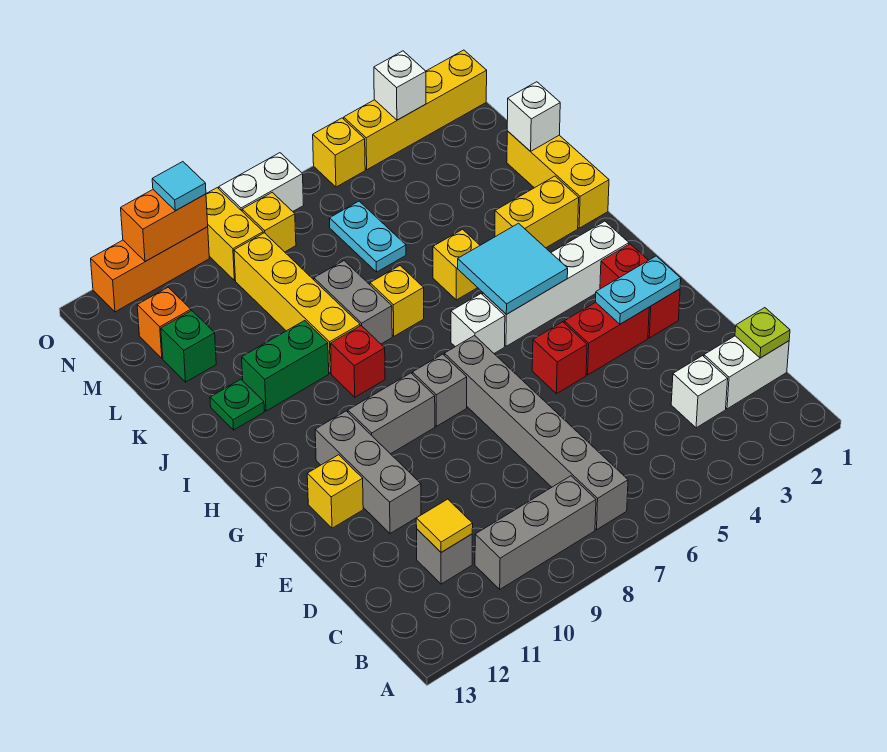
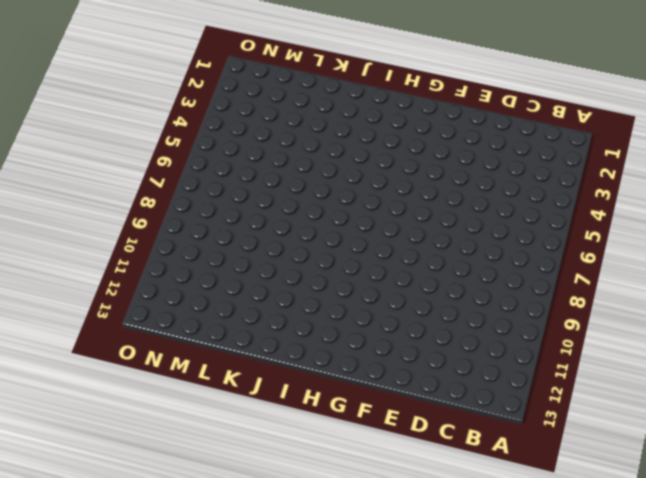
none -> grey brick B7:G7 level 1
none -> grey brick B8:B10 level 1
none -> white brick C1:C2 level 1
none -> white brick C3 level 1

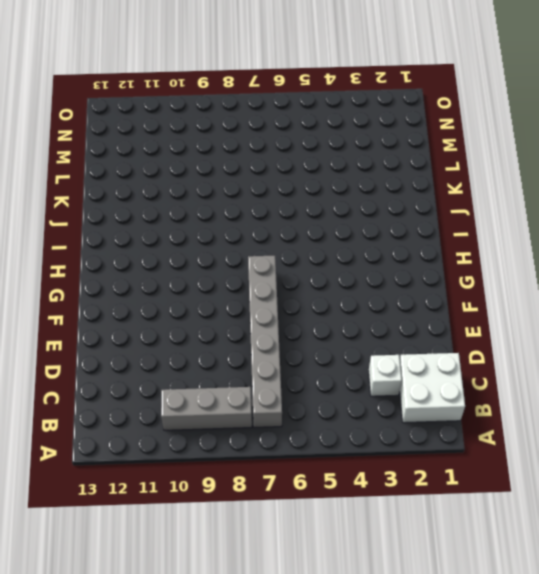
white brick B1:C2 level 1 -> white brick C1:C2 level 1
none -> grey brick C11 level 1
none -> grey brick E11:G11 level 1
none -> red brick F2:G2 level 1
none -> red brick F3:F4 level 1

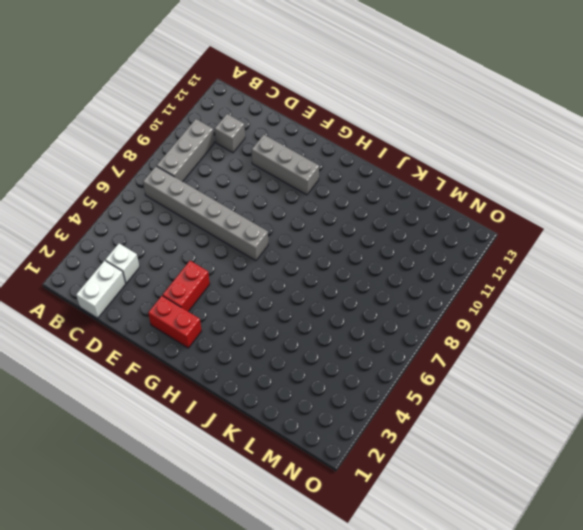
none -> red brick F5 level 1
none -> yellow brick F12 level 1
none -> grey brick G8 level 1
none -> grey brick G9:G10 level 1

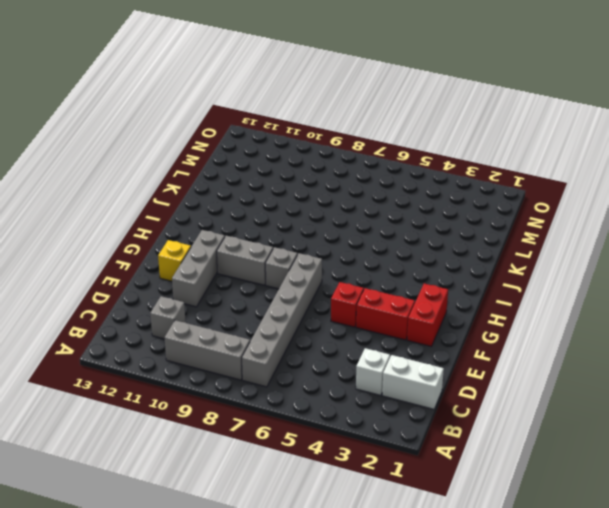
none -> white brick H2:H5 level 1
none -> white brick H6 level 1
none -> red brick I9 level 1
none -> yellow brick J1:L1 level 1

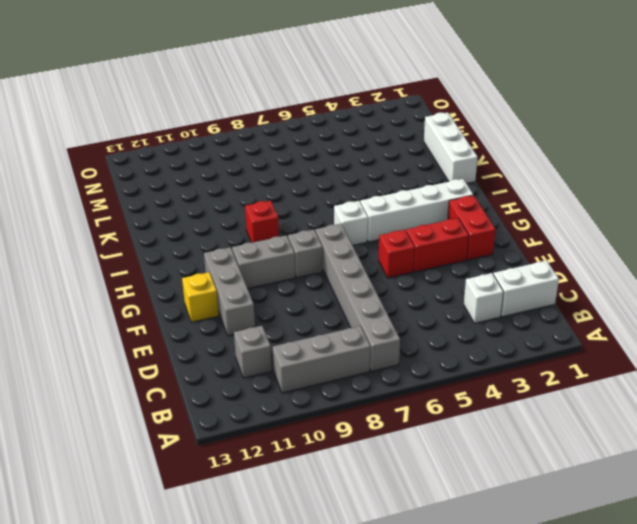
white brick J1:L1 level 1 -> yellow brick J1:L1 level 1
none -> yellow brick J2:J3 level 1
none -> yellow brick J5 level 1
none -> yellow brick J7 level 1
none -> grey brick J8:K8 level 1

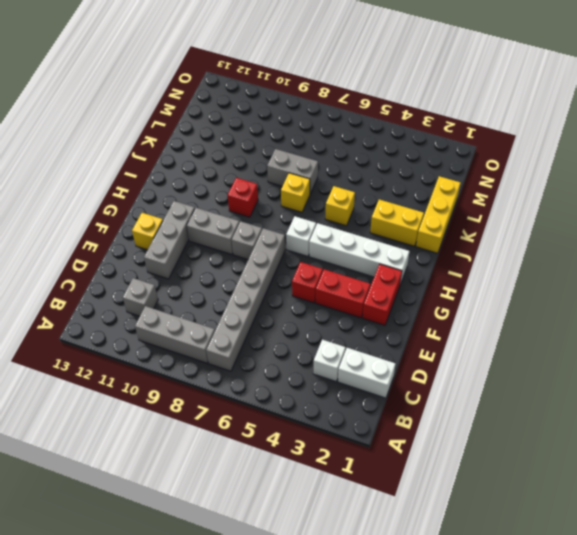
grey brick K7:K8 level 1 -> grey brick J8:K8 level 1
none -> yellow brick J9:M9 level 1
none -> green brick J10:J11 level 1
none -> green plate J12 level 1
none -> cyan plate L6:M6 level 1

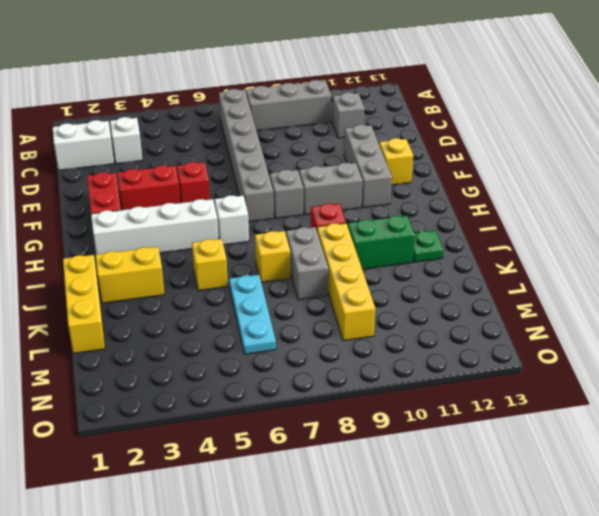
cyan plate K6:M6 level 1 -> cyan plate L6:M6 level 1
none -> green brick L12 level 1
none -> orange brick M12 level 1
none -> yellow brick N8 level 1
none -> yellow brick N9:O9 level 1

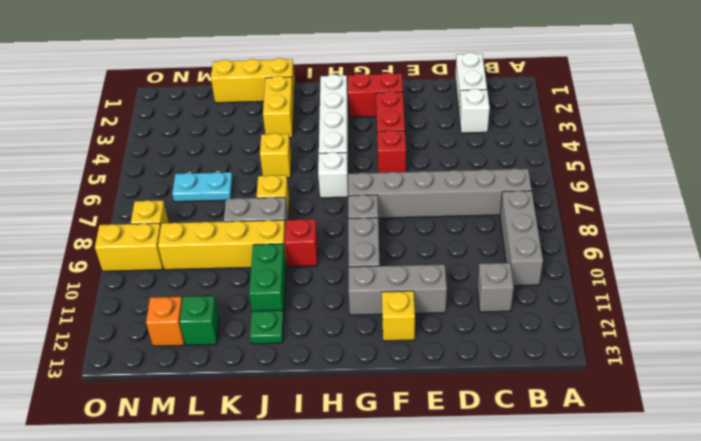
none -> yellow brick O1:O4 level 1
none -> yellow brick O5 level 1
none -> white brick O7:O8 level 1
none -> orange brick O10:O12 level 1

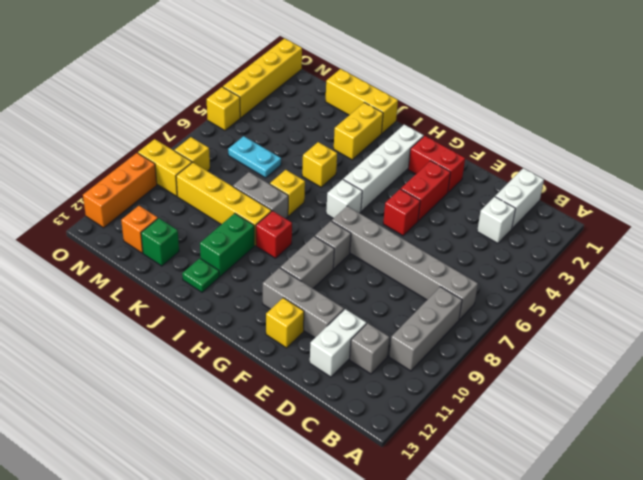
white brick D11:D12 level 1 -> white brick O7:O8 level 1
none -> lime plate C1 level 2
none -> yellow tile C11 level 2
none -> cyan plate F2:F3 level 2
none -> cyan tile H4:I5 level 2

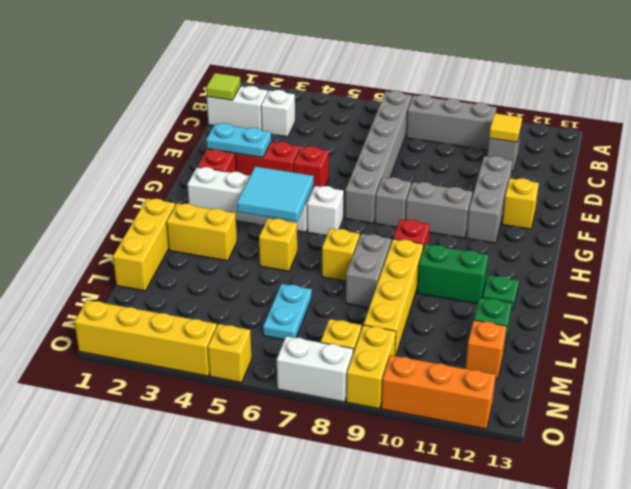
lime tile C1 level 2 -> lime plate C1 level 2
none -> white brick L1 level 2
none -> white brick O3 level 2
none -> orange brick O10:O11 level 2
none -> cyan tile O10 level 3

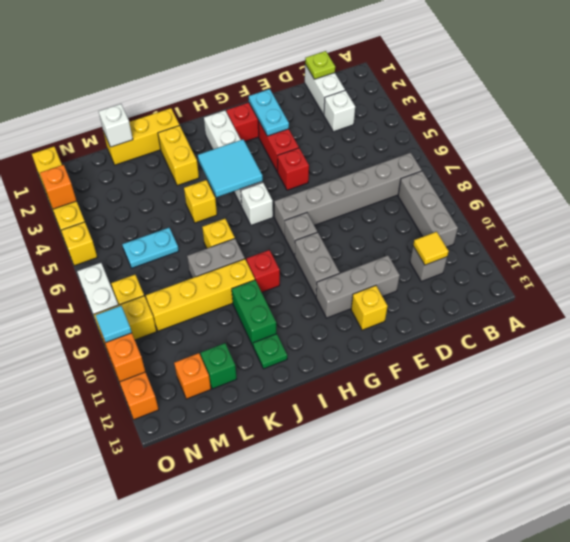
orange brick O3 level 2 -> white brick O3 level 2

